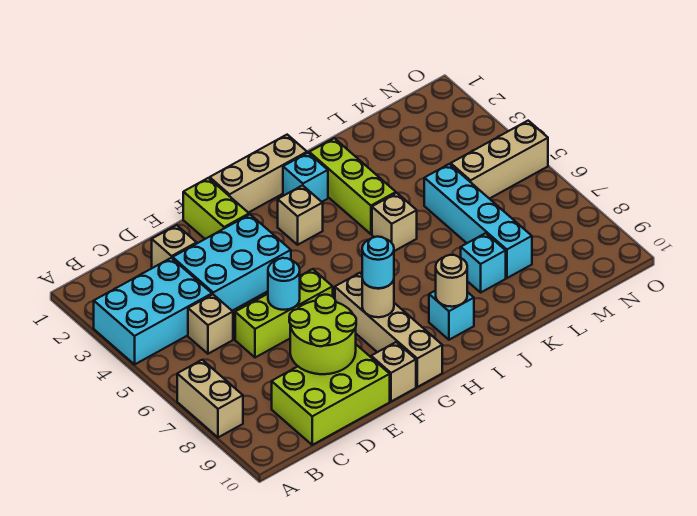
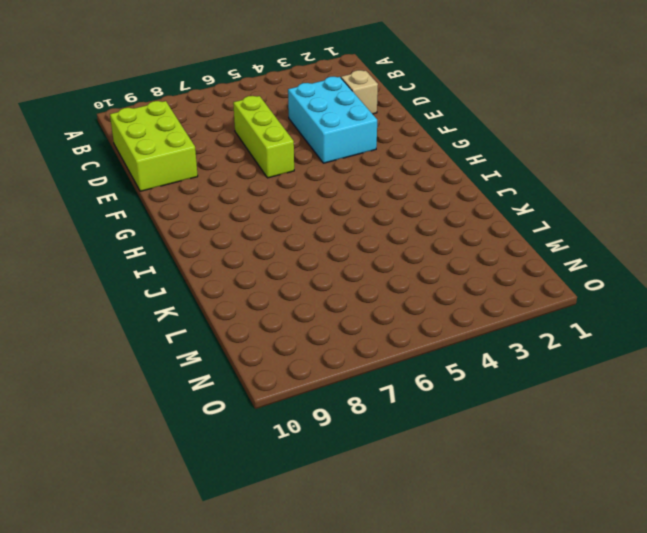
none -> cyan brick A3:C4 level 1
none -> tan brick A7:A8 level 1
none -> tan brick C5 level 1

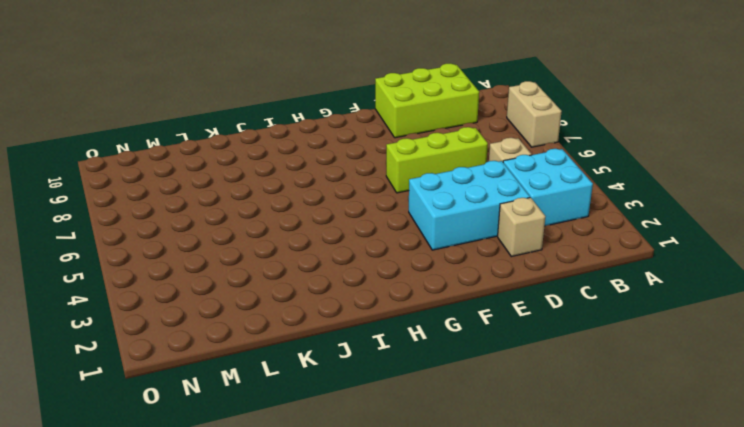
cyan brick B3:C4 level 1 -> cyan brick A3:C4 level 1
none -> lime brick F1:F2 level 1
none -> tan brick F10 level 1
none -> tan brick G1:I1 level 1

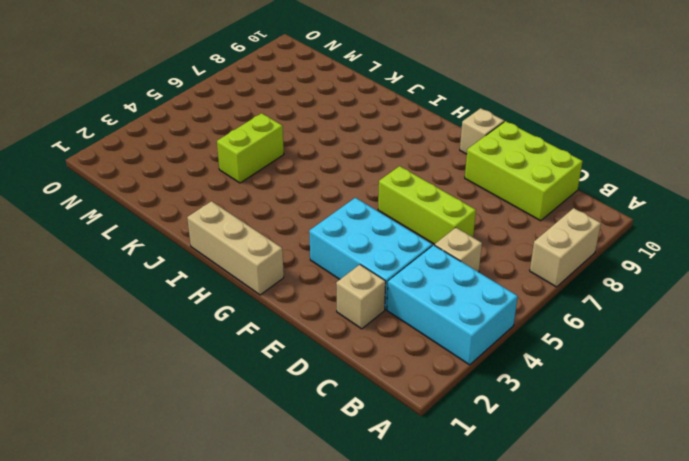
lime brick K4:K5 level 1 -> lime brick F1:F2 level 1
none -> tan brick G7:G10 level 1
none -> tan brick H3 level 1
none -> cyan brick I2 level 1

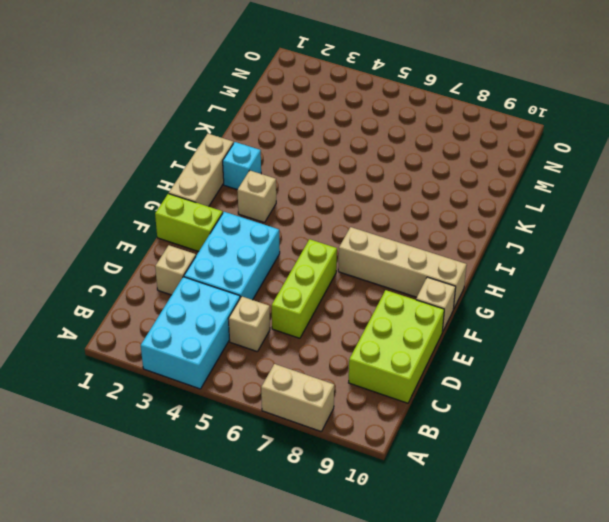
none -> cyan brick I9 level 1
none -> lime brick J2:J4 level 1
none -> tan brick J5 level 1

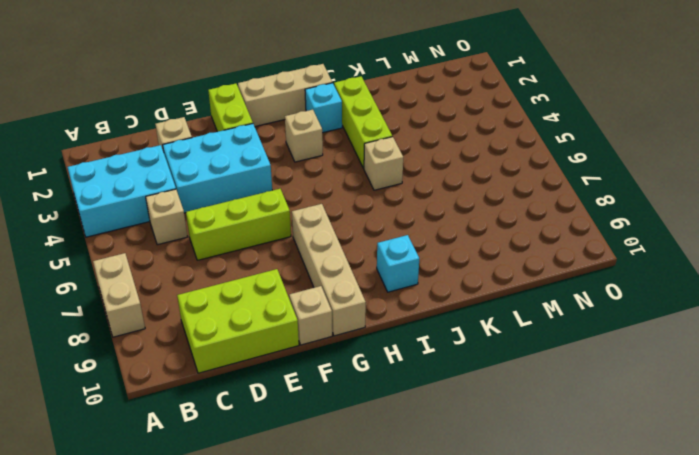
none -> cyan brick K8 level 1
none -> cyan brick L5:L8 level 1
none -> tan brick M5:O5 level 1

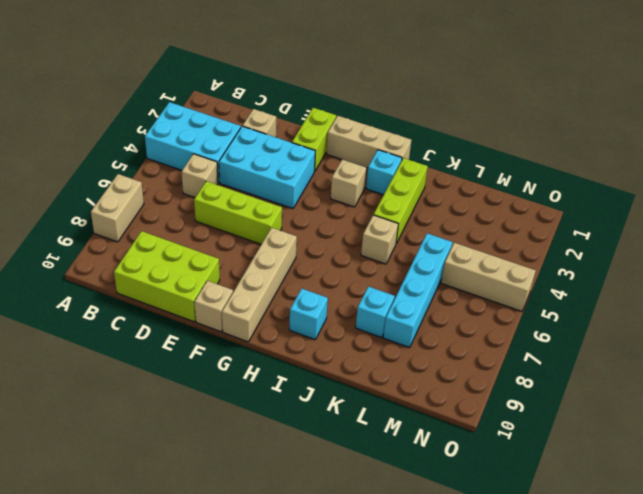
none -> lime round brick D8:E9 level 2
none -> cyan round brick E6 level 2
none -> tan round brick G8 level 2

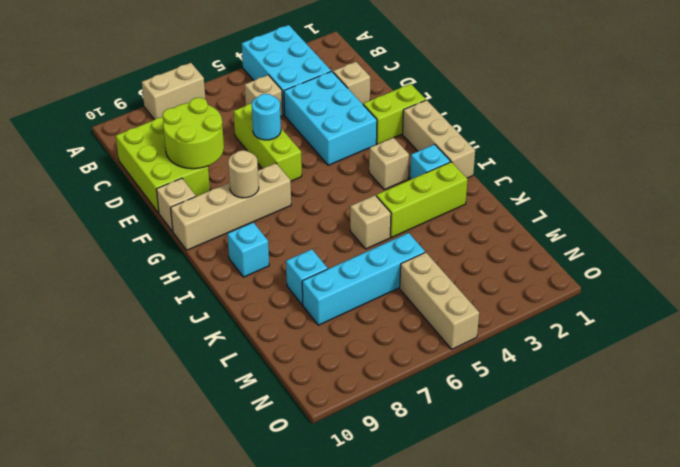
none -> tan round brick I9 level 2
none -> cyan round brick G8 level 3

